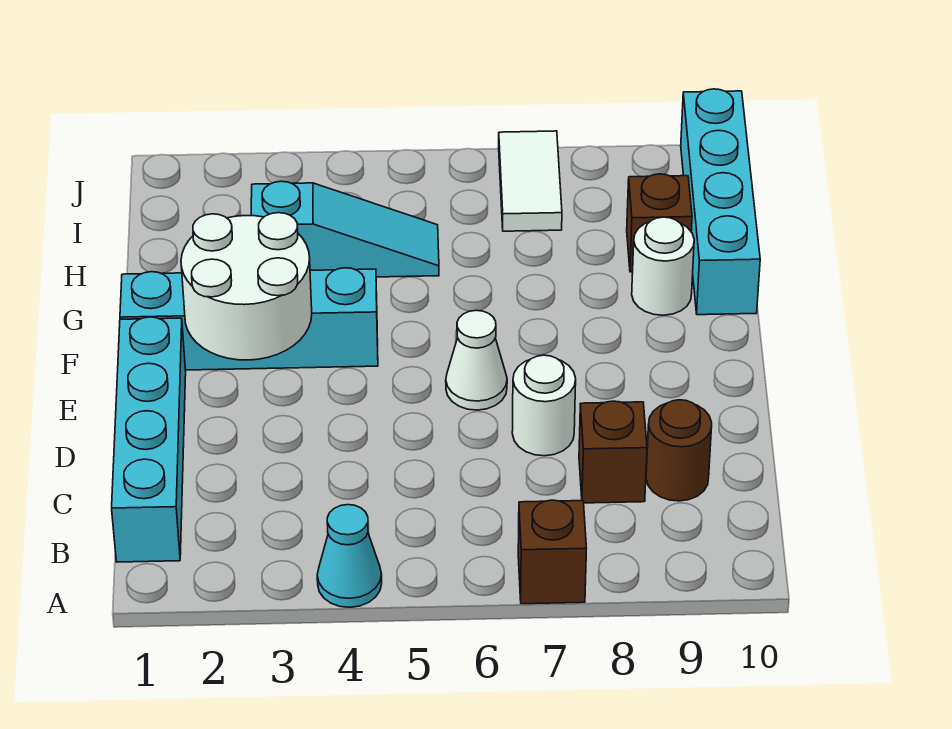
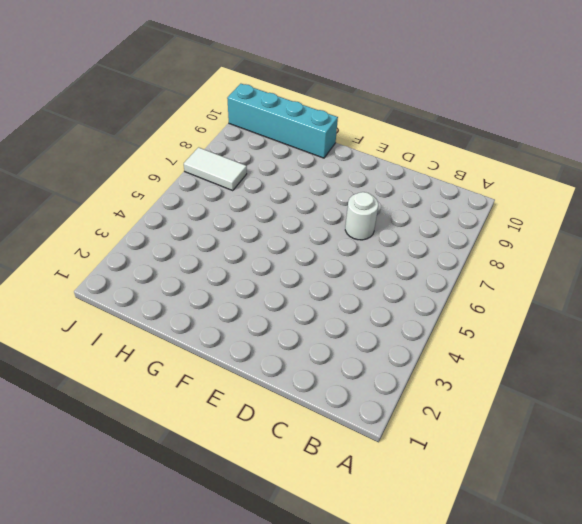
none -> cyan cone A4 level 1
none -> brown brick A7 level 1
none -> cyan brick B1:E1 level 1

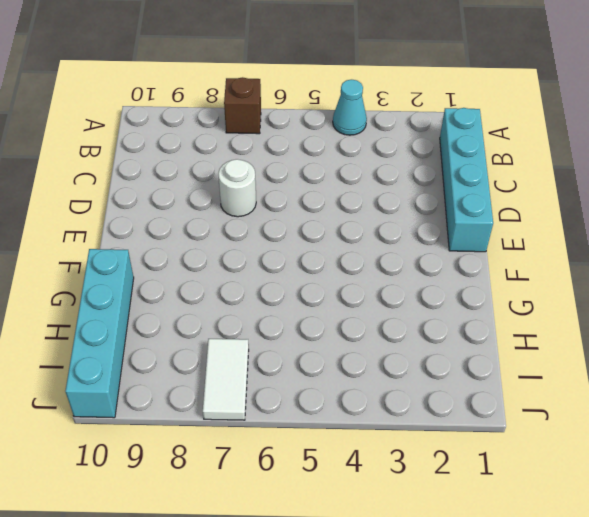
none -> brown brick C8 level 1
none -> brown round brick C9 level 1
none -> white cone E6 level 1

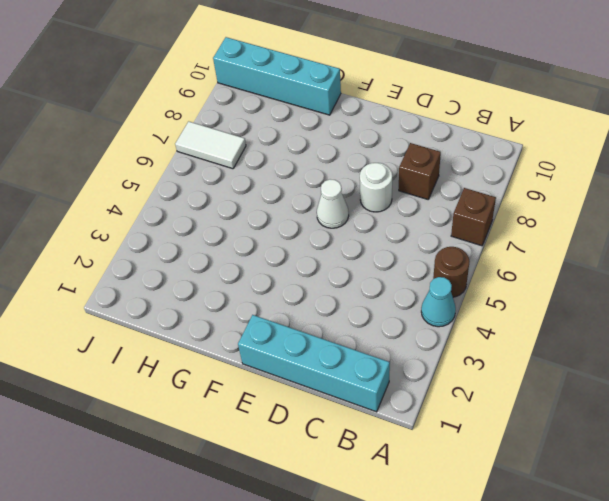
brown round brick A5 level 1 -> brown round brick C9 level 1
none -> cyan brick F1:F4 level 1
none -> white round brick G9 level 1
none -> cyan slope H3:H5 level 1 top 3

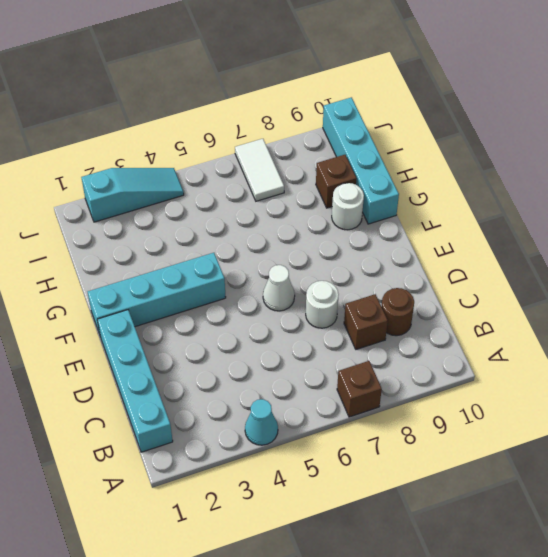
cyan slope J2:J4 level 1 top 2 -> cyan slope H3:H5 level 1 top 3
none -> white round brick E2:F3 level 2

